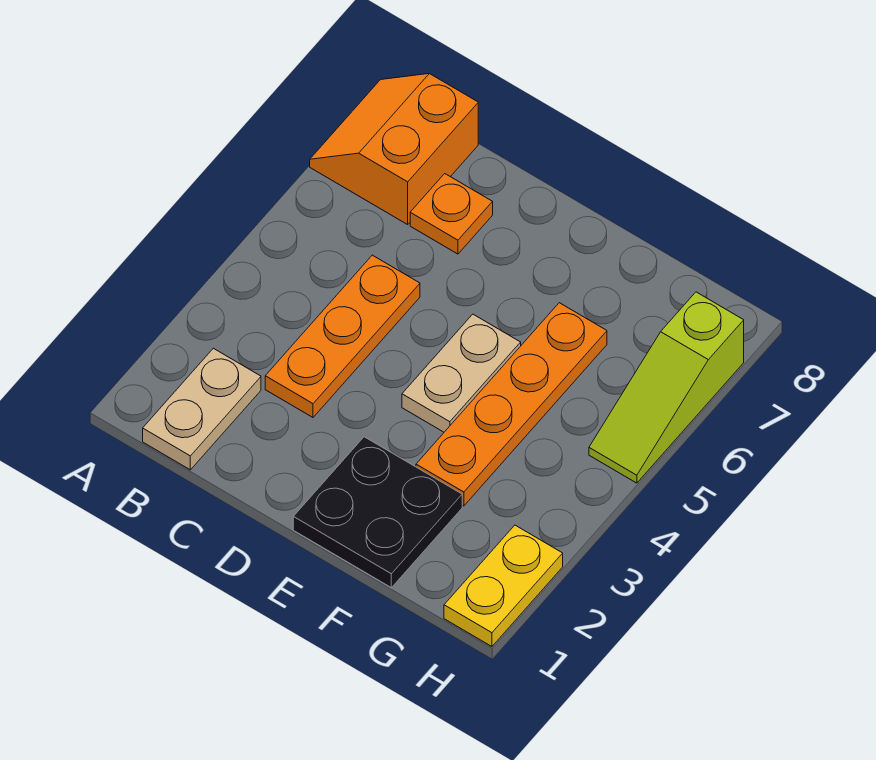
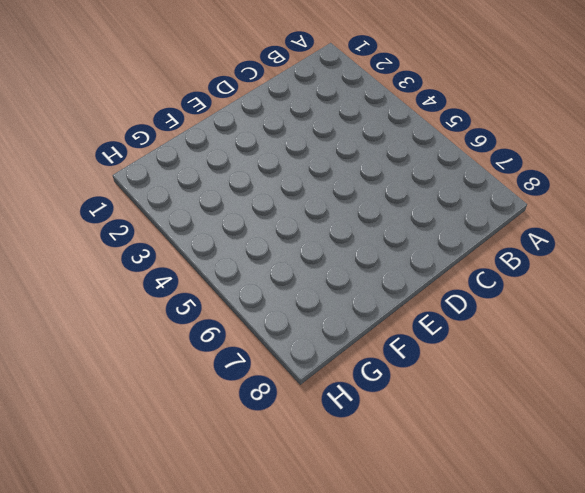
none -> orange slope A7:B8 level 1 top B
none -> tan plate B1:B2 level 1

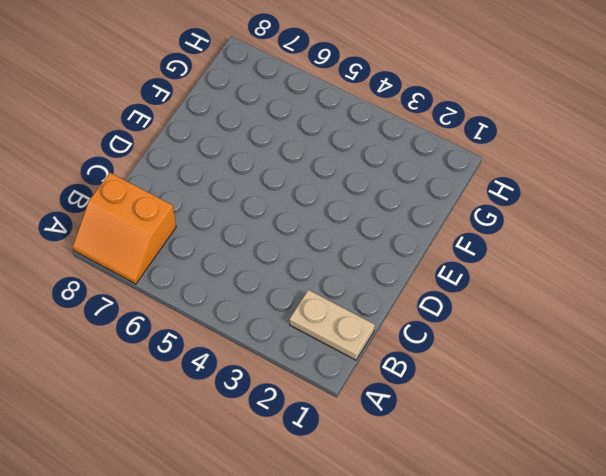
none -> orange plate C3:C5 level 1
none -> orange plate C7 level 1

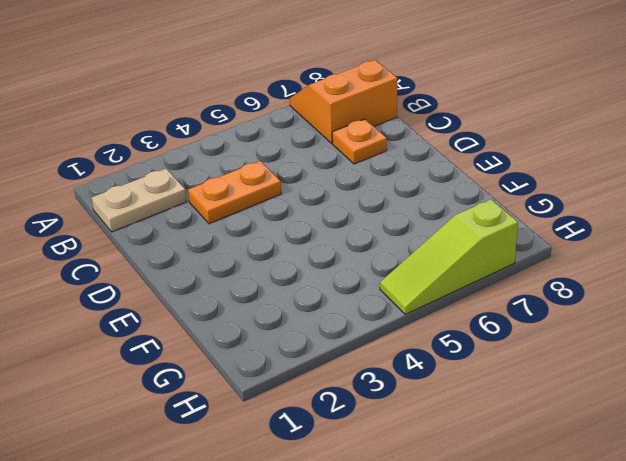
orange plate C3:C4 level 1 -> orange plate C3:C5 level 1
none -> black plate E1:F2 level 1
none -> tan plate E4:E5 level 1

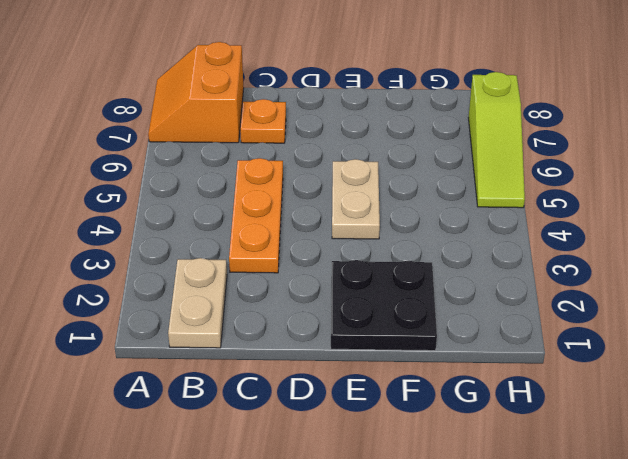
none -> orange plate F3:F6 level 1
none -> yellow plate H1:H2 level 1

